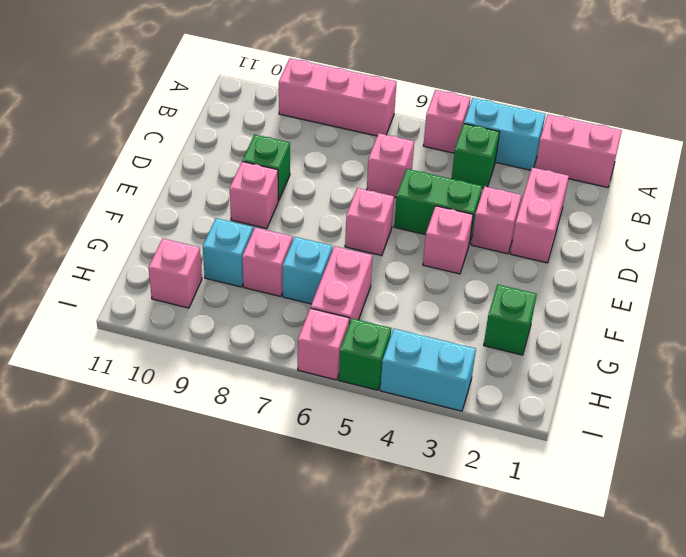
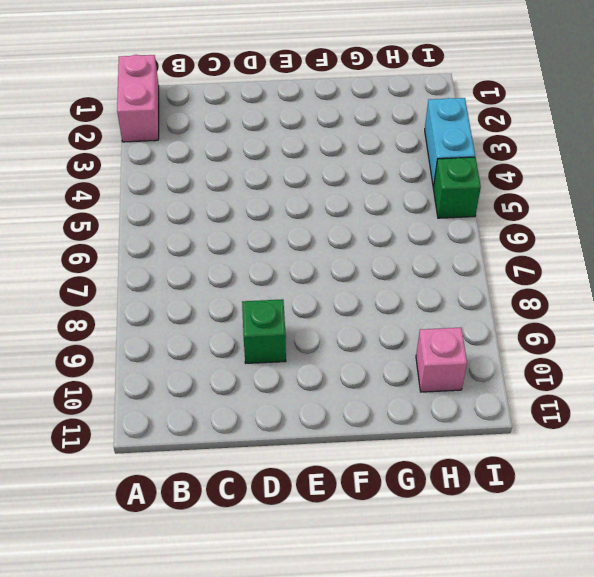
none -> cyan brick A3:A4 level 1
none -> pink brick A5 level 1
none -> pink brick A7:A9 level 1

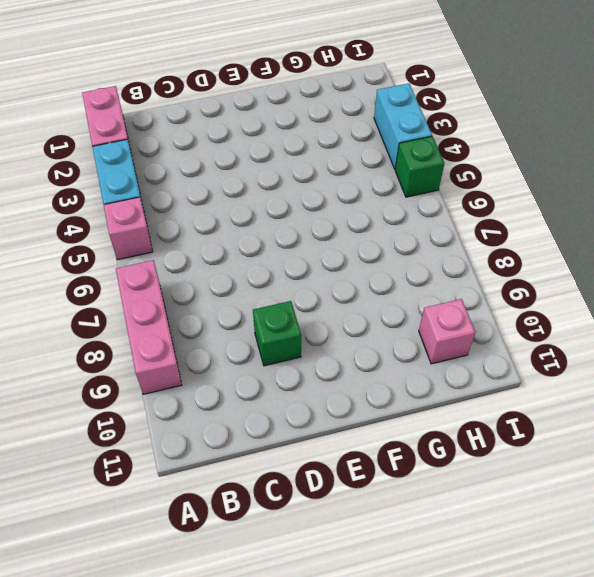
none -> green brick B4 level 1
none -> pink brick C2:D2 level 1
none -> pink brick C6 level 1

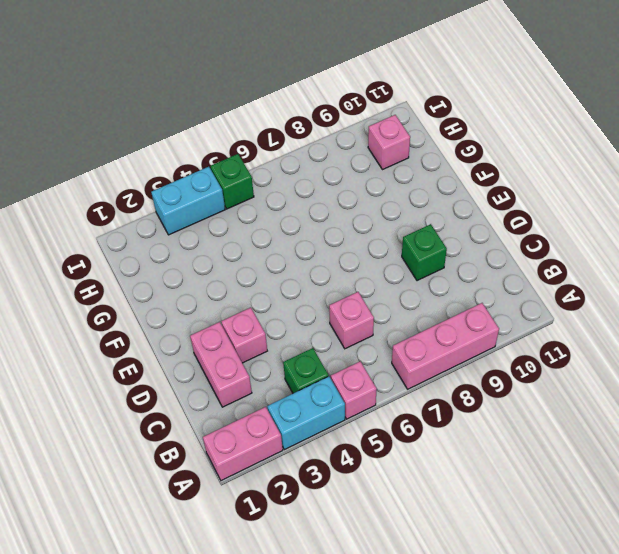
none -> green brick D4:D5 level 1
none -> pink brick E4 level 1
none -> pink brick E6 level 1

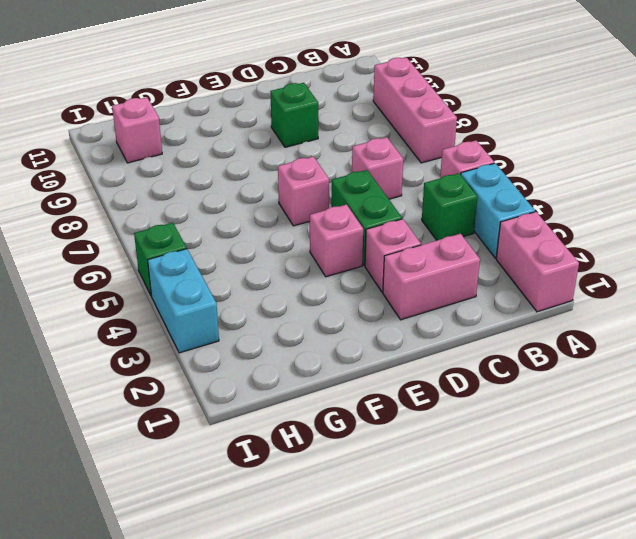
none -> pink brick E9 level 1
none -> green brick G2 level 1
none -> pink brick G6:H6 level 1

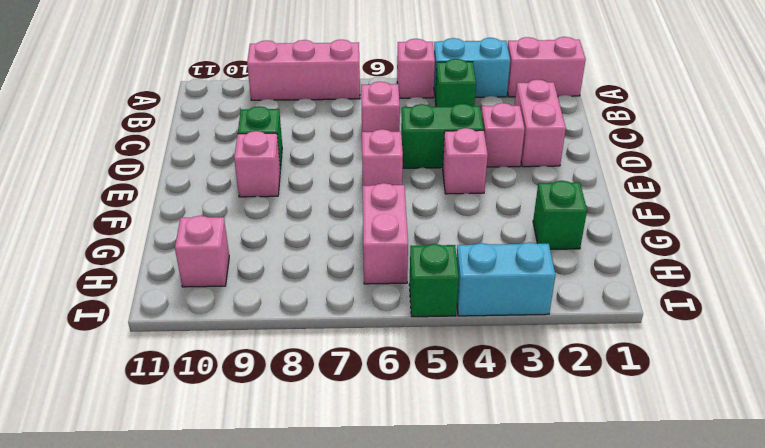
none -> cyan brick G7 level 1
none -> pink brick G8 level 1
none -> cyan brick G9 level 1

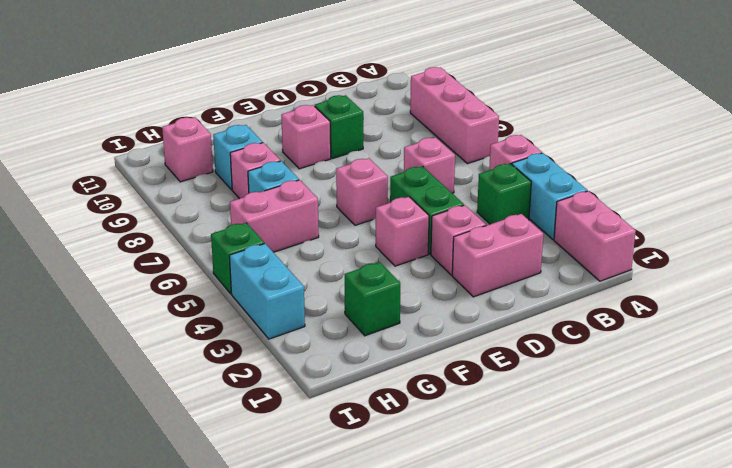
none -> pink brick I6 level 1

